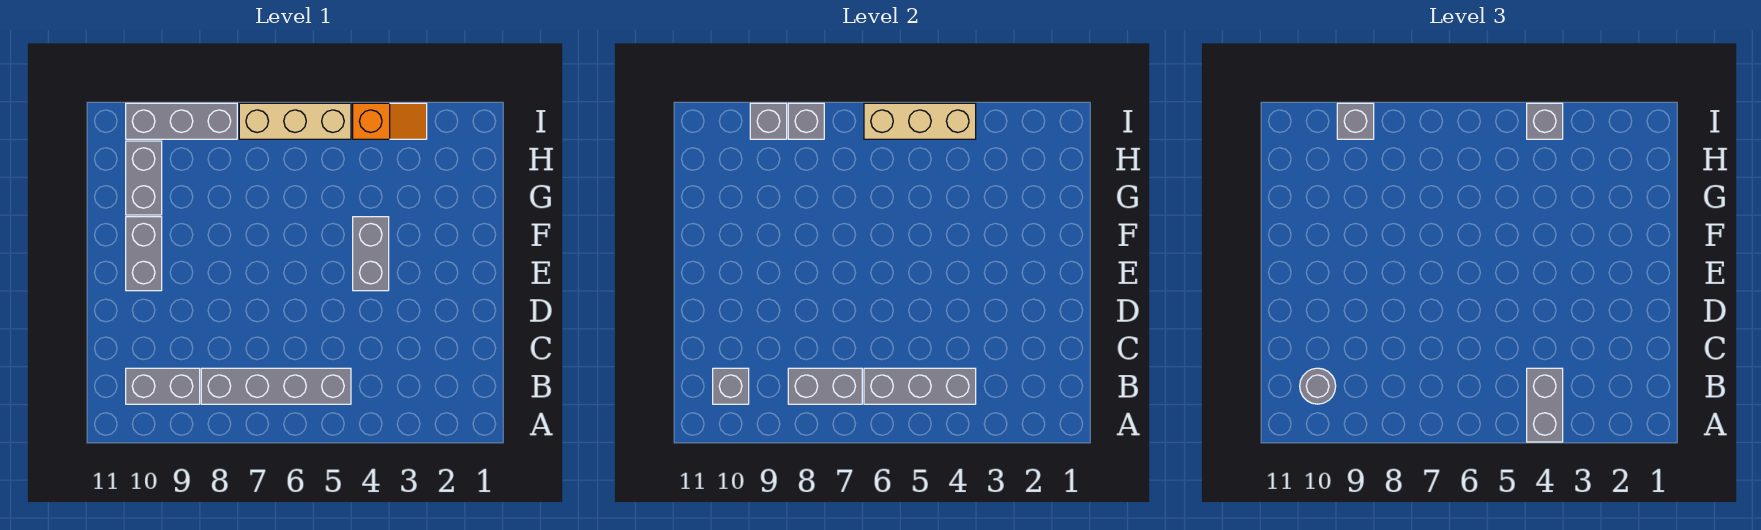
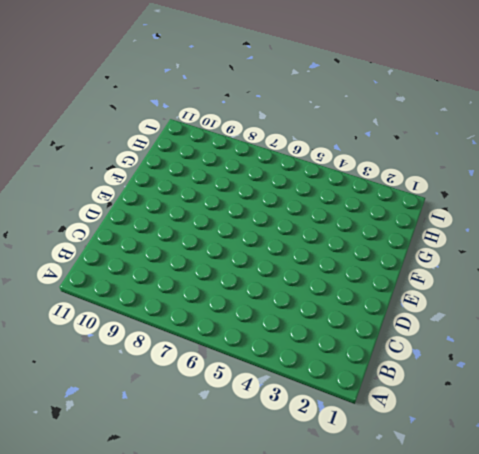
none -> grey brick B5:B8 level 1
none -> grey brick B9:B10 level 1
none -> grey brick E4:F4 level 1

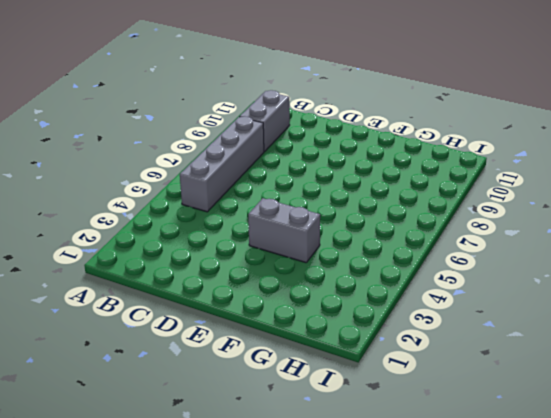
none -> grey brick E10:F10 level 1
none -> grey brick G10:H10 level 1
none -> orange slope I3:I4 level 1 top 4

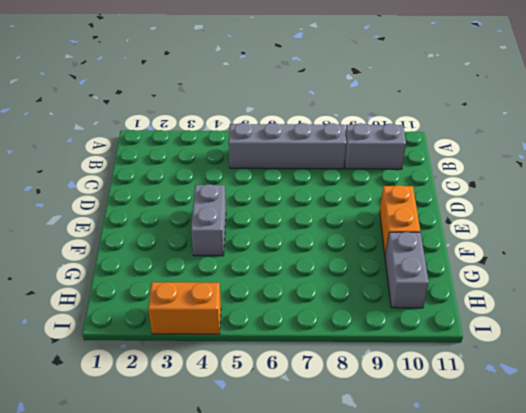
orange brick E10:F10 level 1 -> grey brick E10:F10 level 1
orange brick I3:I4 level 1 -> orange slope I3:I4 level 1 top 4
none -> tan brick I5:I7 level 1
none -> grey brick I8:I10 level 1
none -> grey brick B4:B6 level 2

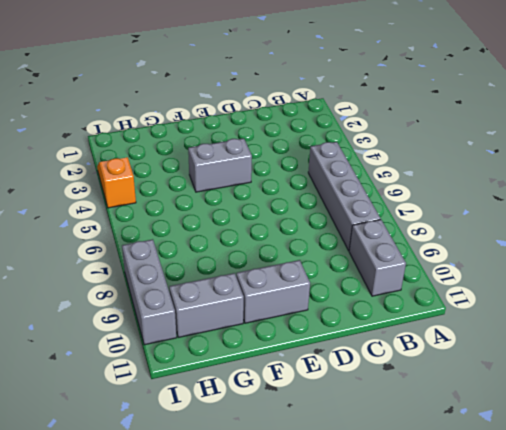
none -> tan brick I5:I7 level 1
none -> grey brick B4:B6 level 2
none -> grey brick B7:B8 level 2

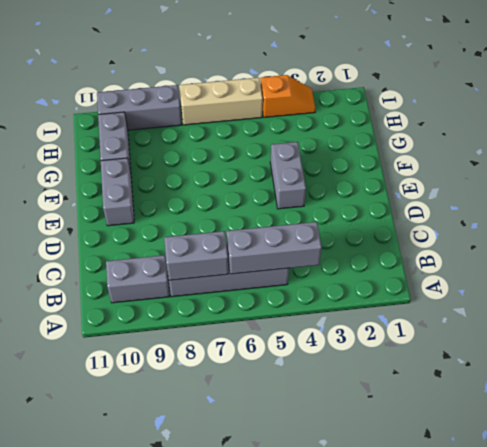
none -> grey brick B10 level 2
none -> tan brick I4:I6 level 2
none -> grey brick I8 level 2

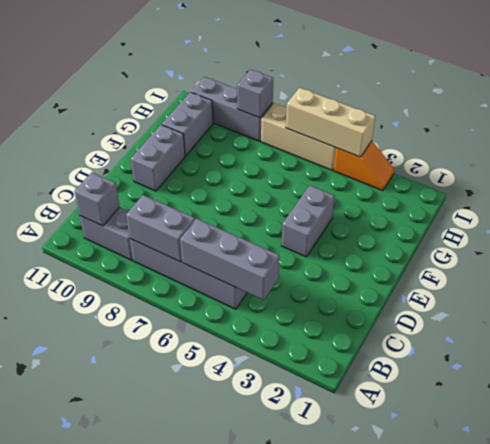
none -> grey brick I9 level 2
none -> grey brick A4:B4 level 3
none -> grey round brick B10 level 3

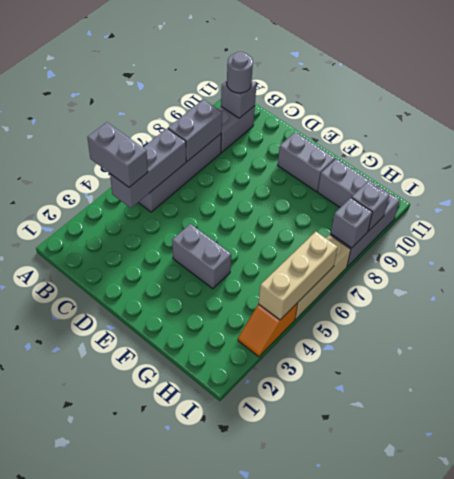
none -> grey brick I4 level 3
none -> grey brick I9 level 3

